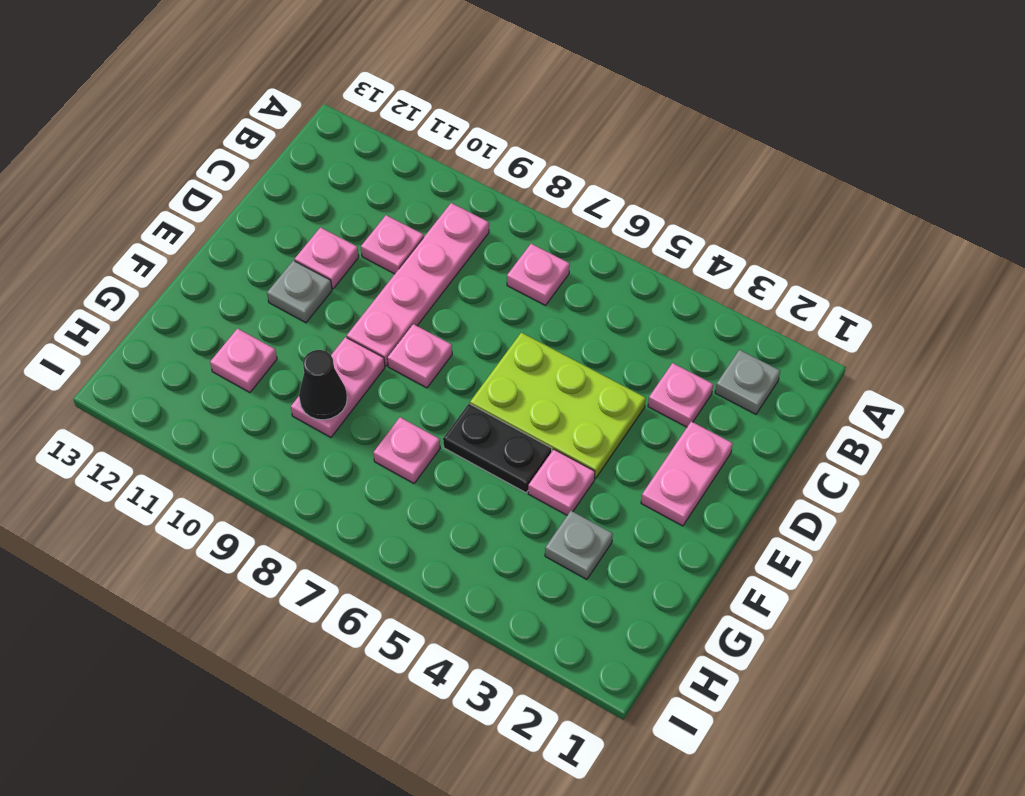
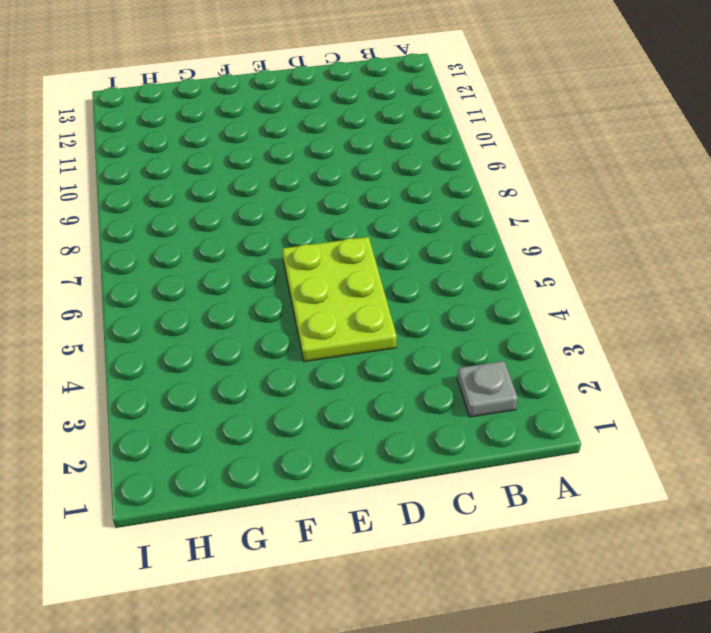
none -> pink plate B7 level 1
none -> pink plate B9:E9 level 1
none -> pink plate C3 level 1

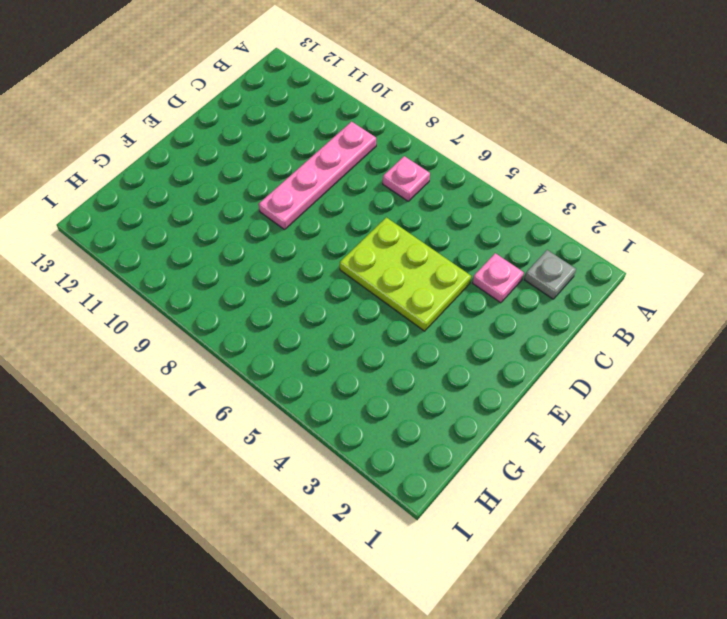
none -> pink plate C10 level 1
none -> pink plate D2:E2 level 1
none -> pink plate D11 level 1

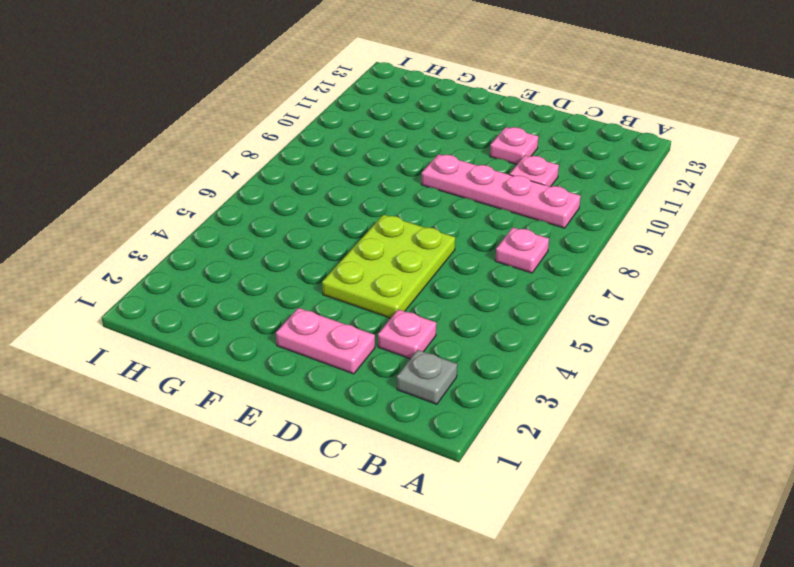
none -> pink plate E8 level 1
none -> grey plate E11 level 1
none -> pink plate F4 level 1

